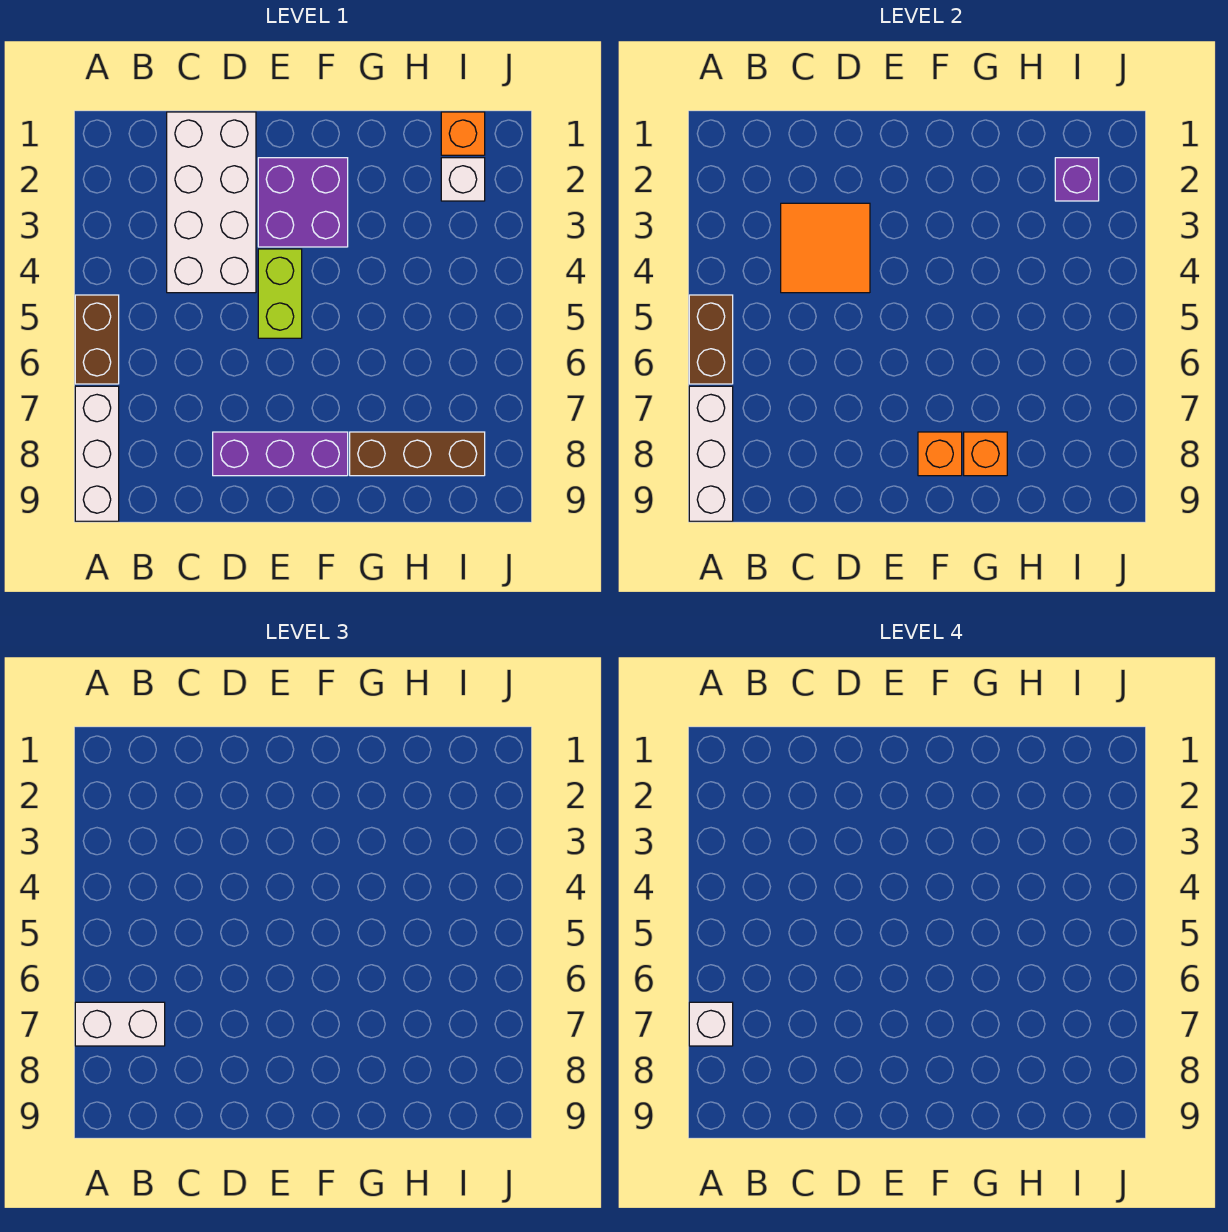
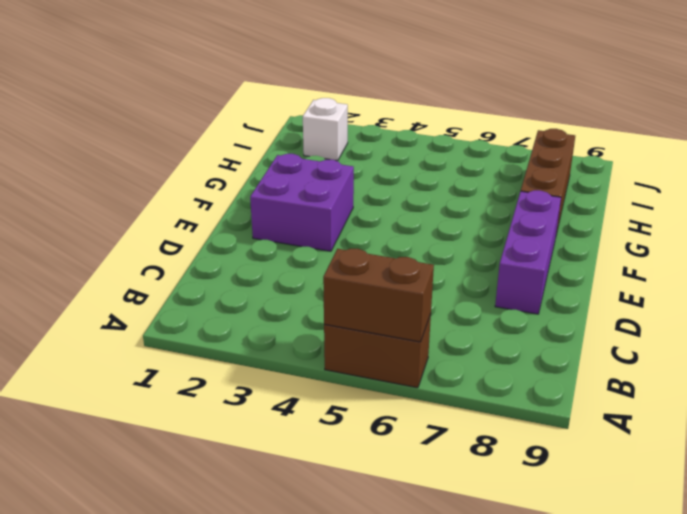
none -> white brick A7:A9 level 1
none -> white brick C1:D4 level 1
none -> lime brick E4:E5 level 1

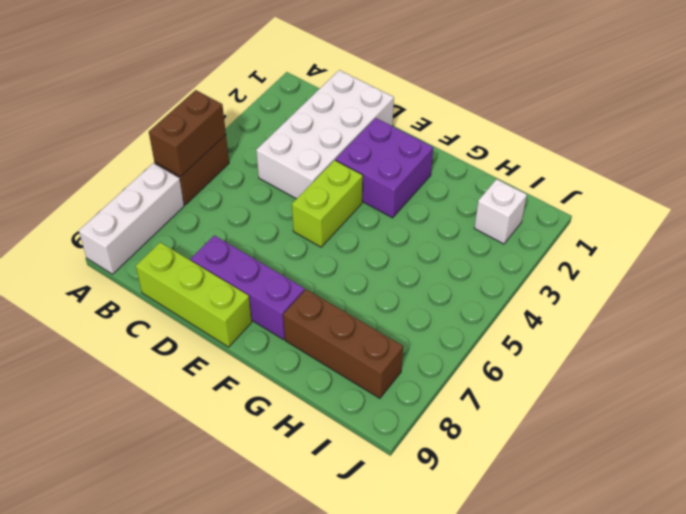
lime brick C9:E9 level 1 -> none
none -> orange brick I1 level 1
none -> white brick A7:A9 level 2
none -> orange tile C3:D4 level 2

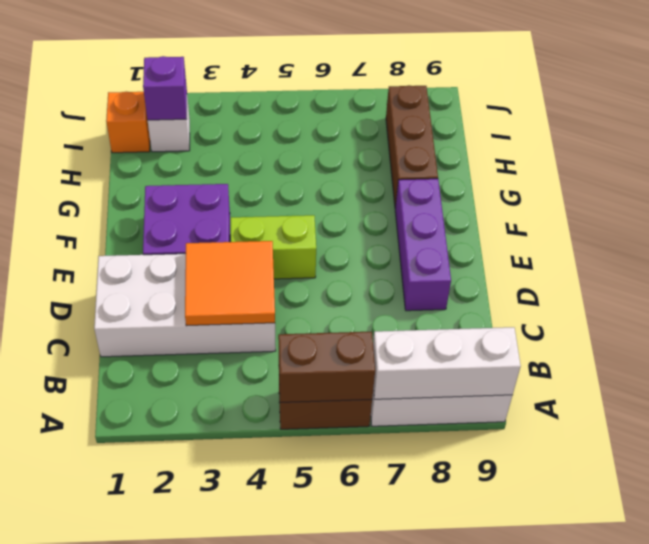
none -> orange brick F8 level 2
none -> orange brick G8 level 2
none -> white brick A7:B7 level 3

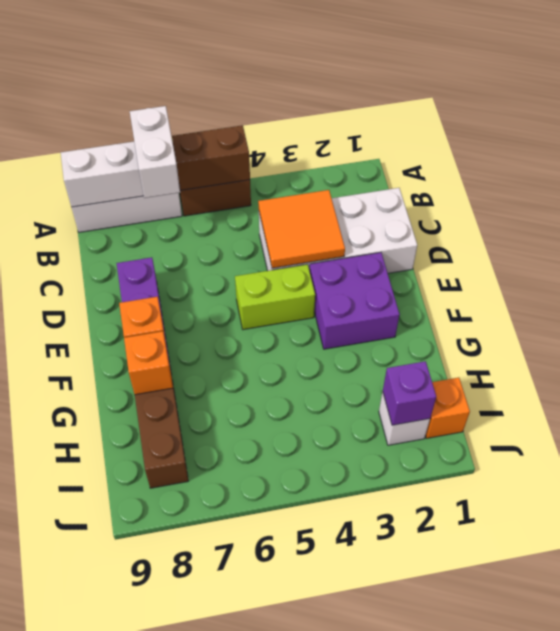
none -> white brick A7 level 4

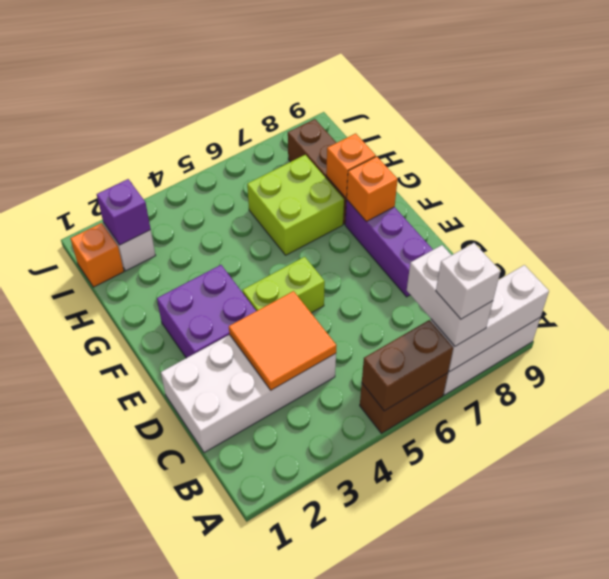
lime brick G6:H7 level 1 -> none

